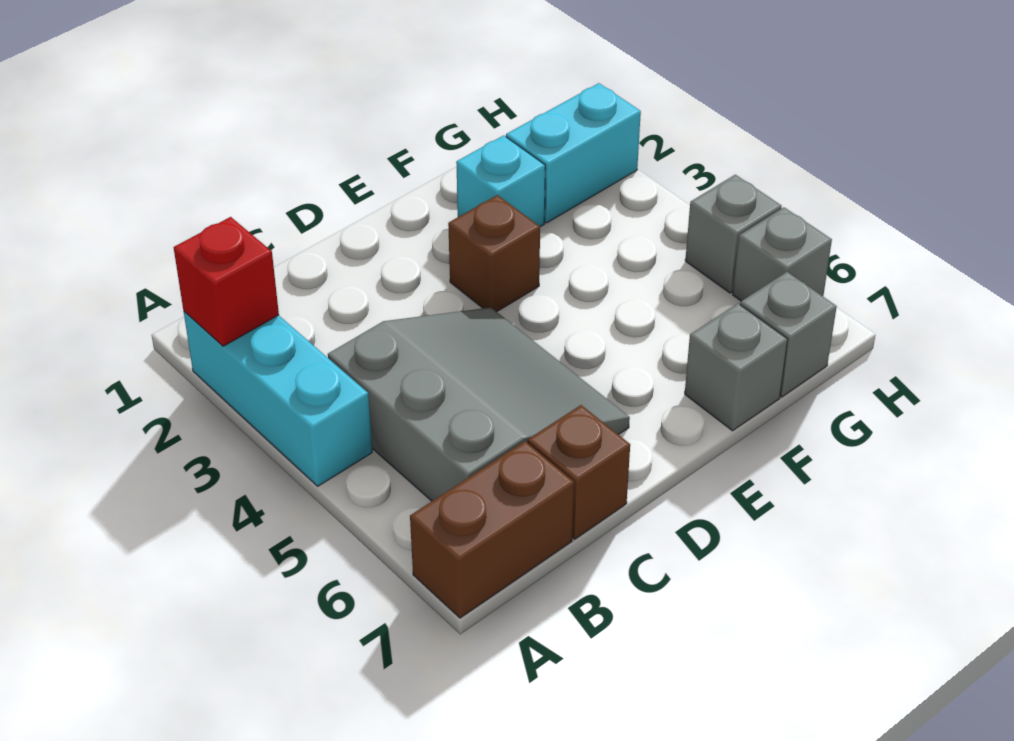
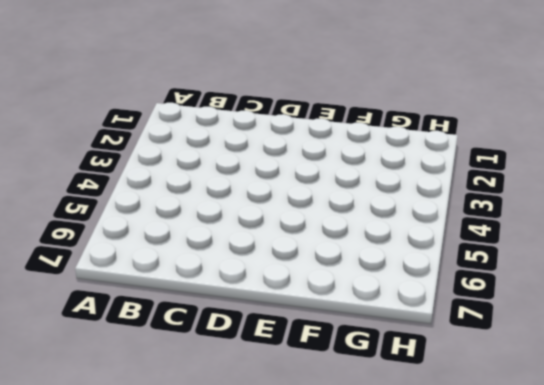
none -> cyan brick A2:A4 level 1
none -> brown brick A7:B7 level 1
none -> grey slope B4:D6 level 1 top B

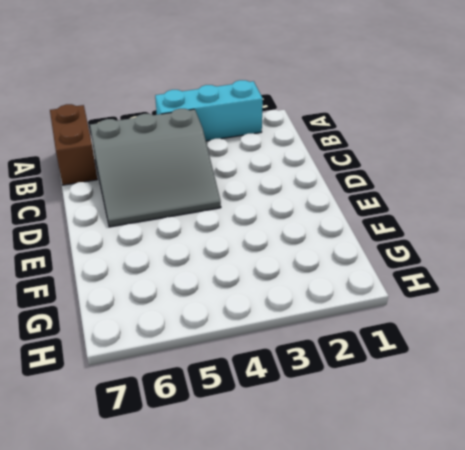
none -> brown brick C7 level 1
none -> brown brick E3 level 1
none -> cyan brick F2 level 1

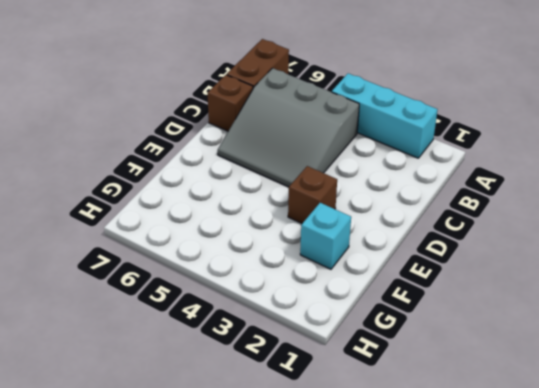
none -> grey brick F7 level 1
none -> cyan brick G2:H2 level 1
none -> grey brick G7 level 1

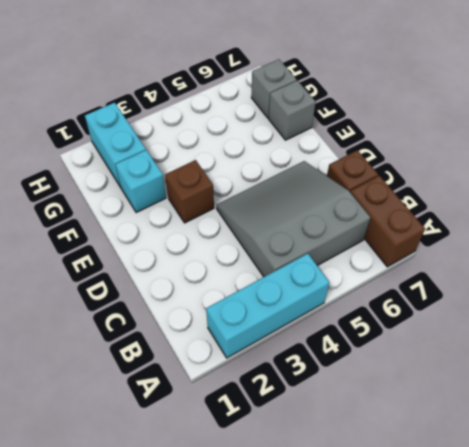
none -> grey brick H5 level 1
none -> grey brick H6 level 1
none -> red brick A2 level 2

